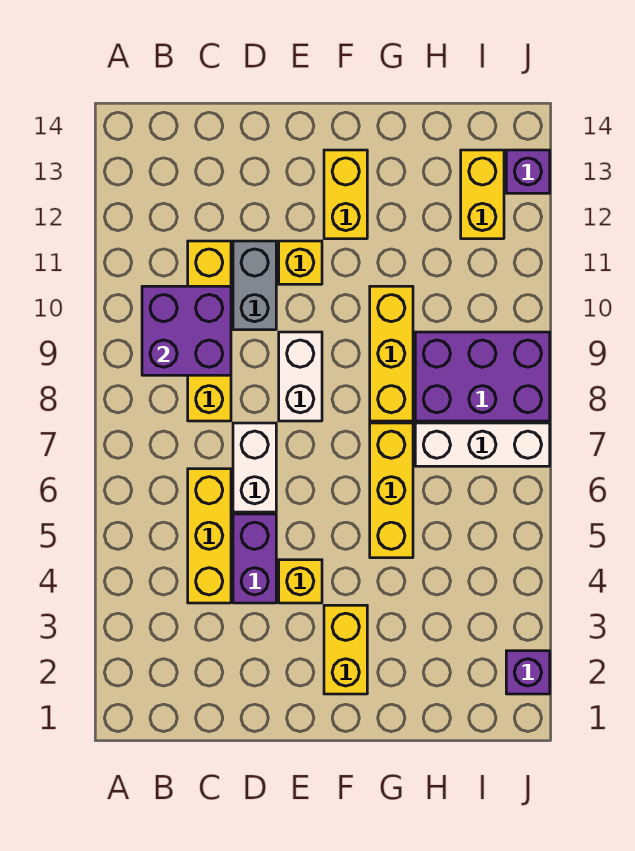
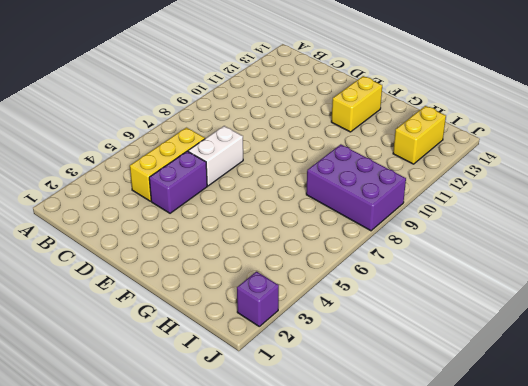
none -> yellow brick C8:C11 level 1
none -> grey brick D10:D11 level 1
none -> yellow brick E4 level 1

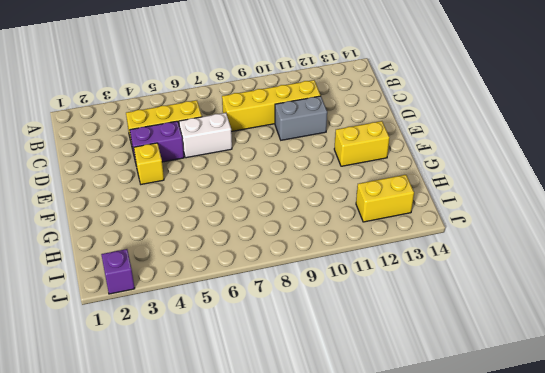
none -> white brick E8:E9 level 1
none -> yellow brick E11 level 1
none -> yellow brick F2:F3 level 1

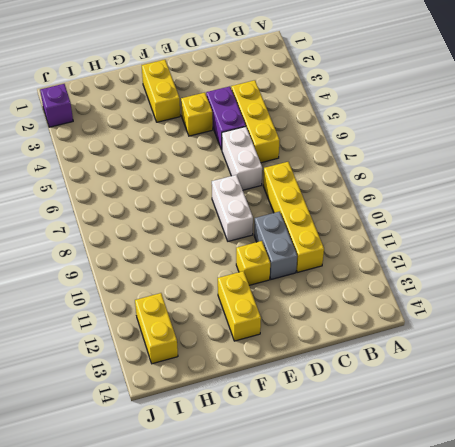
none -> yellow brick G5:G7 level 1
none -> yellow brick G8:G10 level 1
none -> white brick H7:J7 level 1

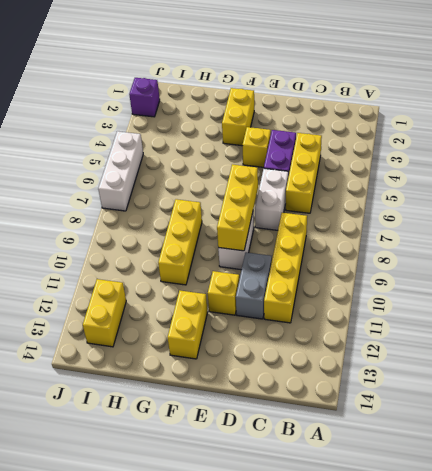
yellow brick E7:E9 level 2 -> yellow brick G5:G7 level 1
white brick J5:J7 level 1 -> white brick H7:J7 level 1
none -> purple brick H8:J9 level 1
none -> purple brick J13 level 1
none -> purple brick B9:C10 level 2

